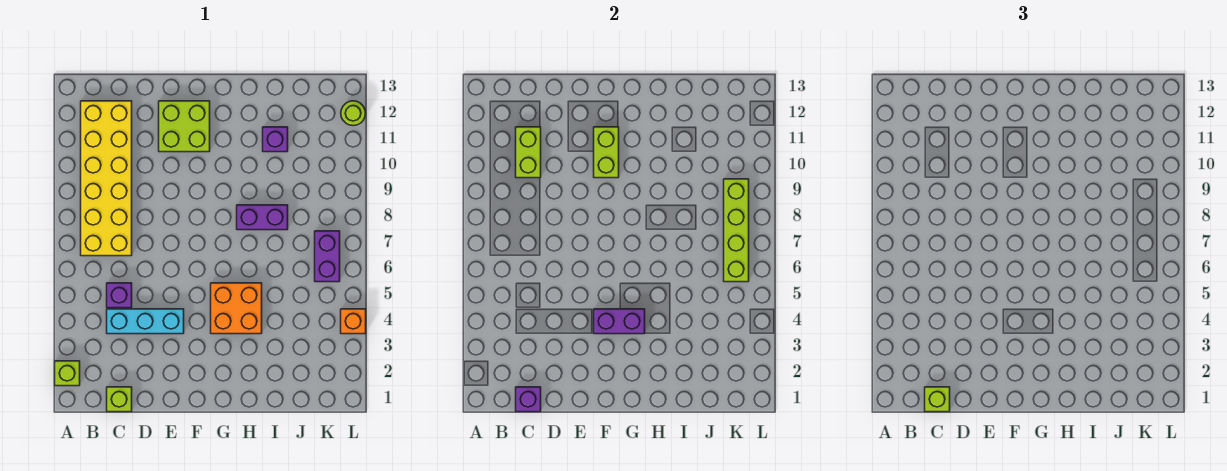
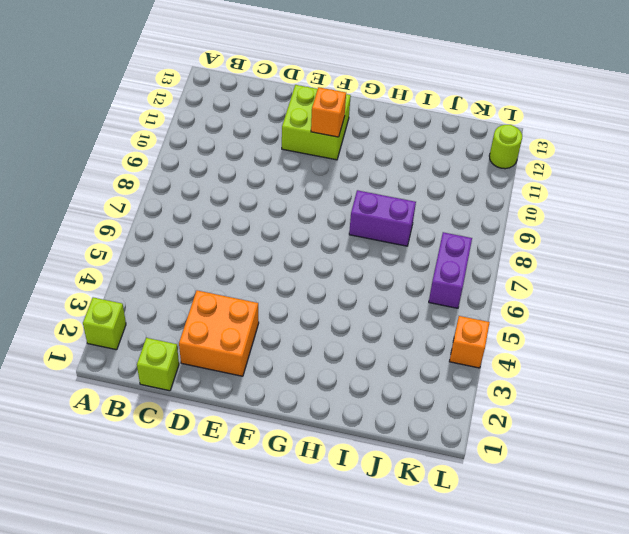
orange brick D2:E3 level 1 -> orange brick G4:H5 level 1
orange brick F11 level 2 -> lime brick F10:F11 level 2
none -> yellow brick B7:C12 level 1
none -> cyan brick C4:E4 level 1
none -> purple brick C5 level 1

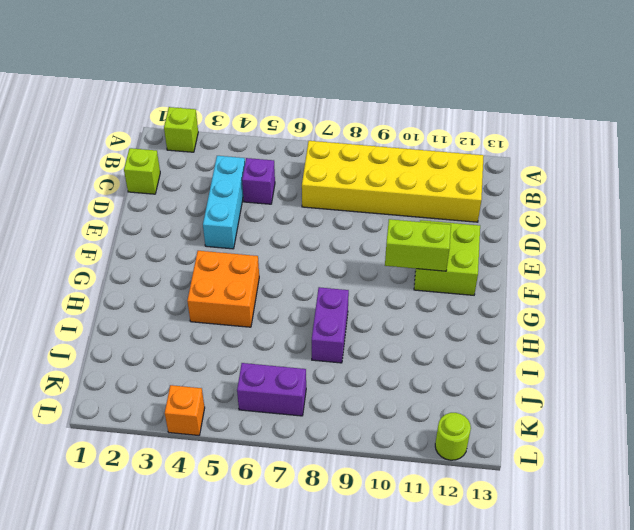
none -> purple brick I11 level 1
none -> purple brick C1 level 2
none -> lime brick C10:C11 level 2

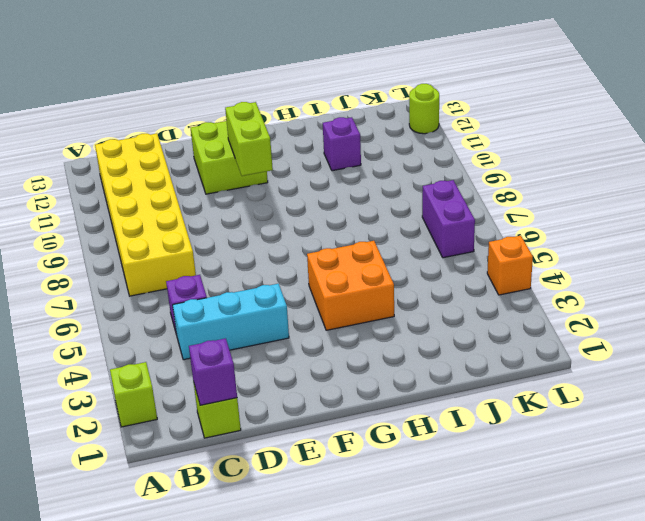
none -> purple brick H8:I8 level 1
none -> lime brick C10:C11 level 2
none -> purple brick F4:G4 level 2

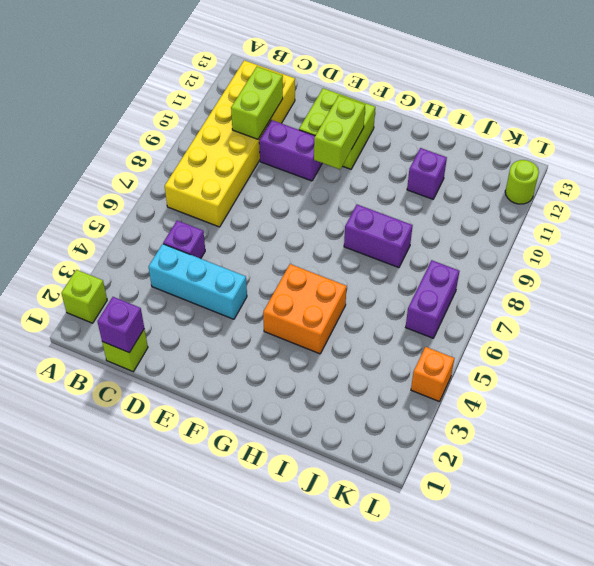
purple brick D10:E10 level 1 -> purple brick F4:G4 level 2
none -> lime brick K6:K9 level 2
none -> lime brick C1 level 3

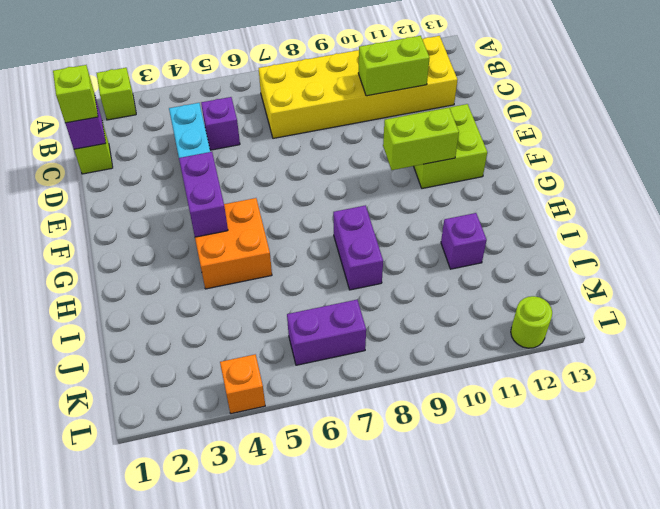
none -> lime brick K6:K9 level 2

